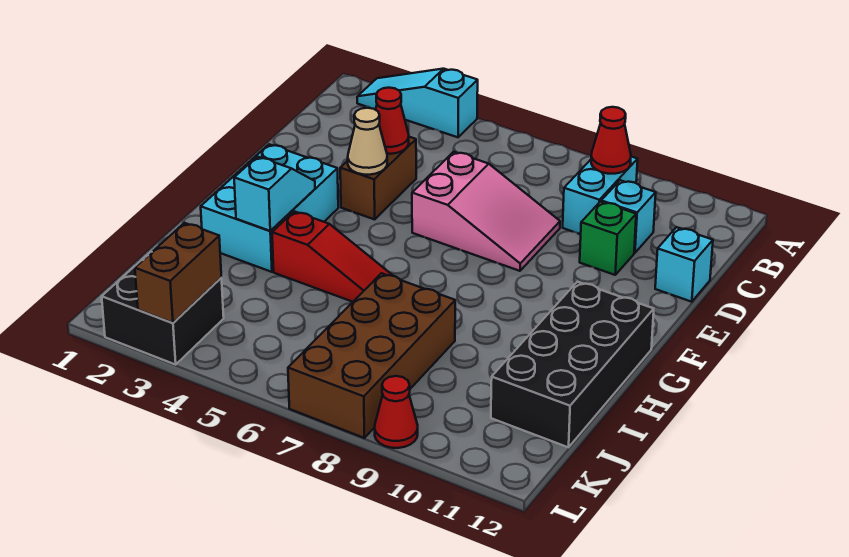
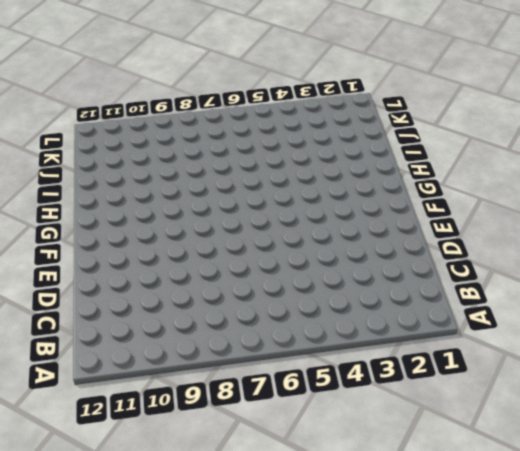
none -> cyan slope A2:A4 level 1 top 4
none -> cyan brick B9:C9 level 1
none -> cyan brick C10 level 1

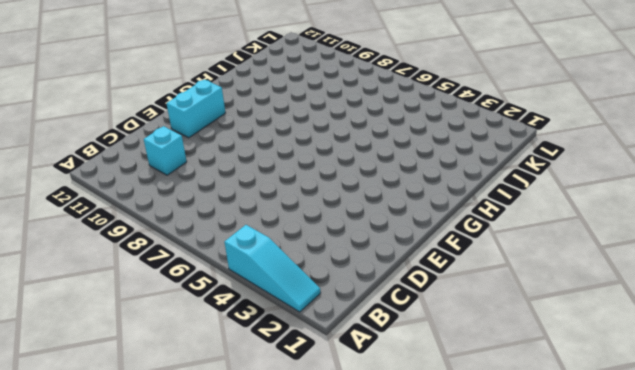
cyan brick E11:F11 level 1 -> cyan brick B9:C9 level 1
none -> brown brick D4:E4 level 1
none -> pink slope D6:E8 level 1 top 6
none -> green brick D10 level 1

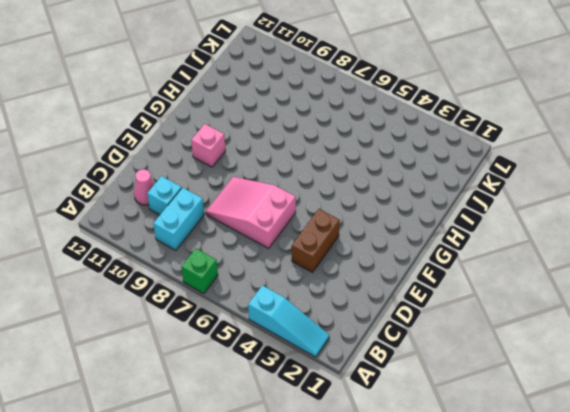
green brick A7 level 1 -> green brick D10 level 1
pink cone C11 level 1 -> none
pink brick F10 level 1 -> none
none -> cyan brick D12 level 1
none -> cyan brick F2:H3 level 1
none -> black brick G11:J12 level 1

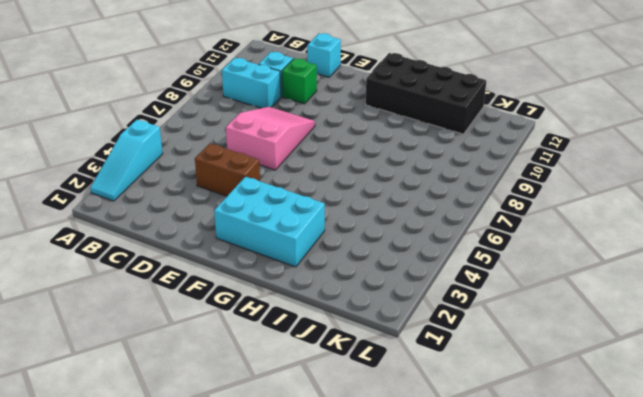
none -> red slope H4:H6 level 1 top 4
none -> brown brick I7:L8 level 1
none -> black brick K2:L3 level 1

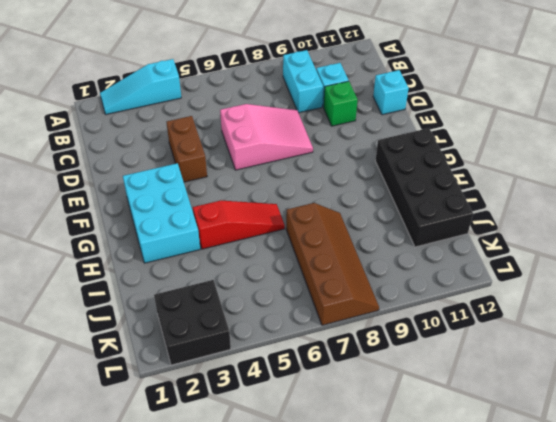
brown slope I7:L8 level 1 top 7 -> brown brick I7:L8 level 1
none -> red cone L9 level 1
none -> red cone B9 level 2
none -> red cone D4 level 2

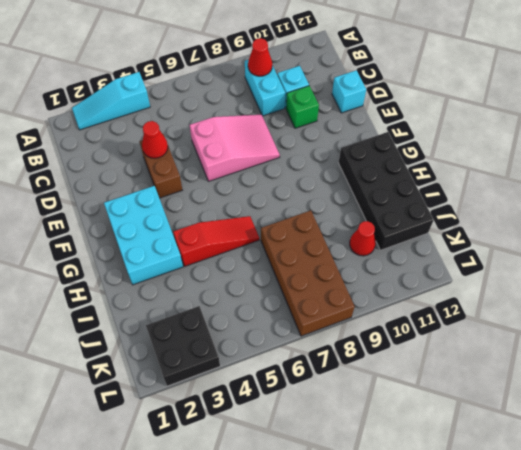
red cone J10 level 1 -> red cone L9 level 1
none -> tan cone E4 level 2
none -> cyan slope G3:H3 level 2 top H
none -> brown brick K3:L3 level 2

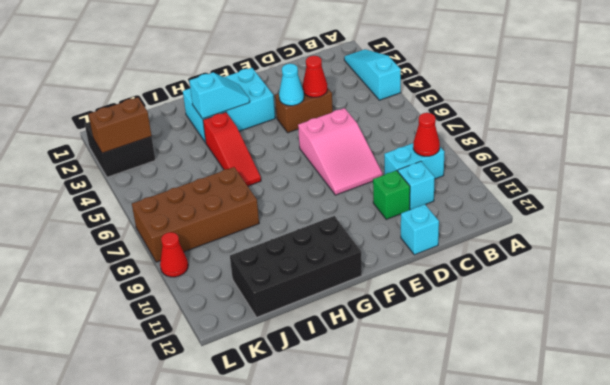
cyan cone E4 level 2 -> tan cone E4 level 2

